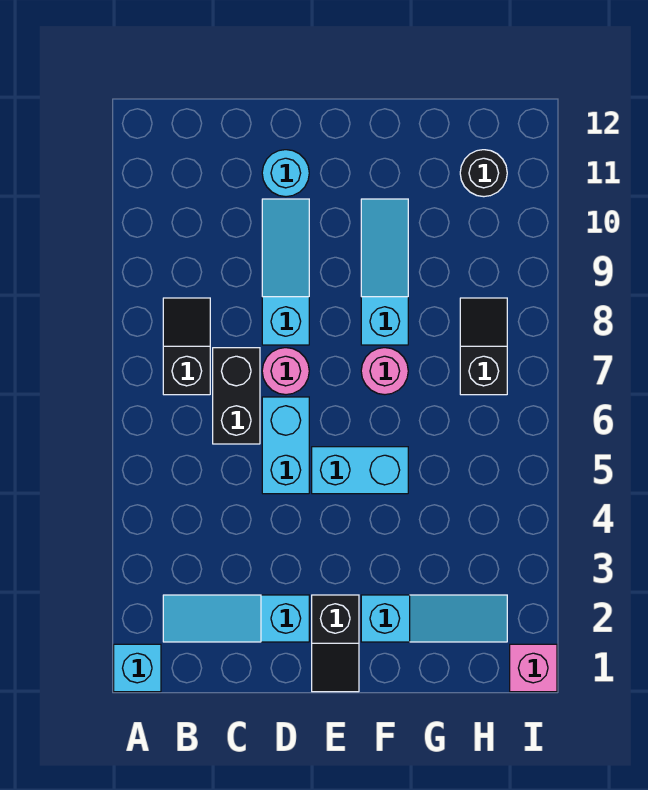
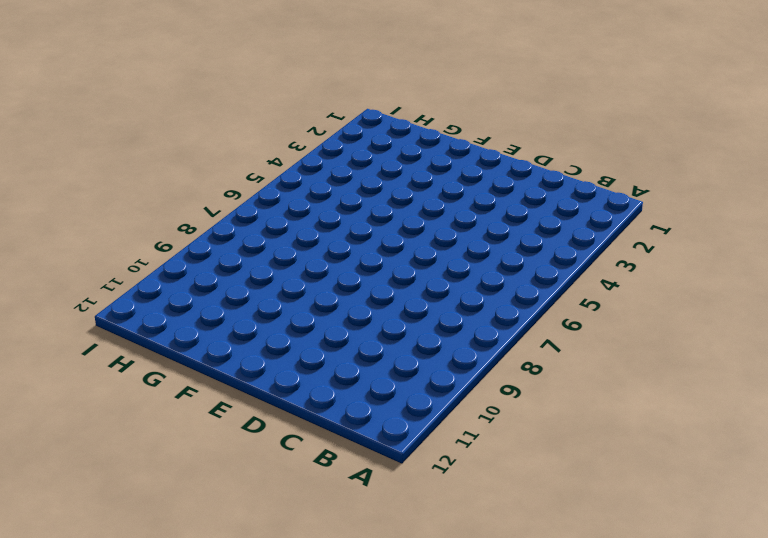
none -> cyan brick A1 level 1
none -> cyan slope B2:D2 level 1 top D
none -> black slope B7:B8 level 1 top 7

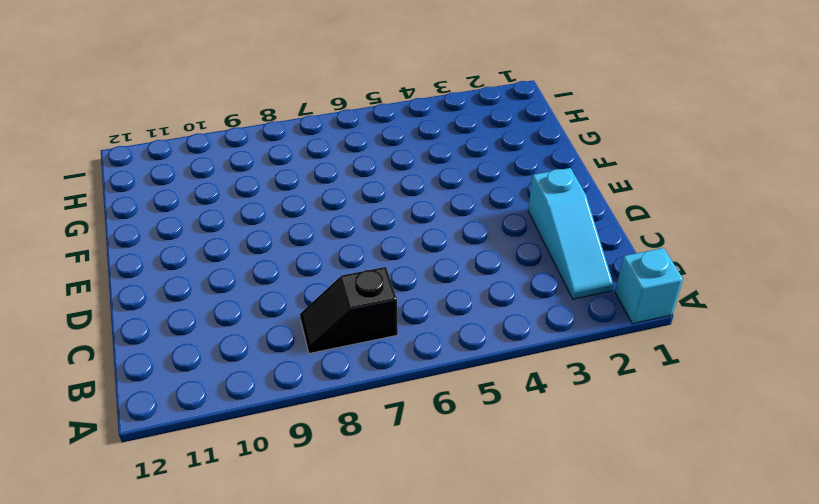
none -> black brick C6:C7 level 1
none -> cyan brick D5:D6 level 1
none -> pink round brick D7 level 1

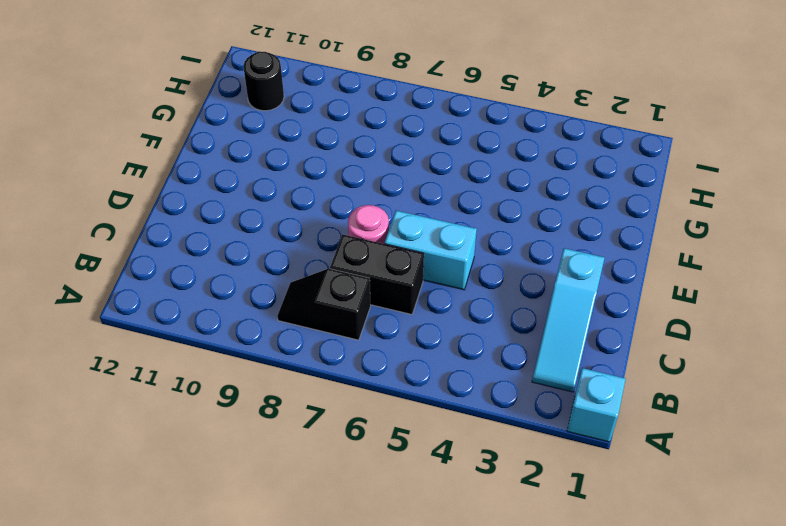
none -> cyan slope D8:D10 level 1 top 8
none -> cyan round brick D11 level 1
none -> black slope E1:E2 level 1 top 2

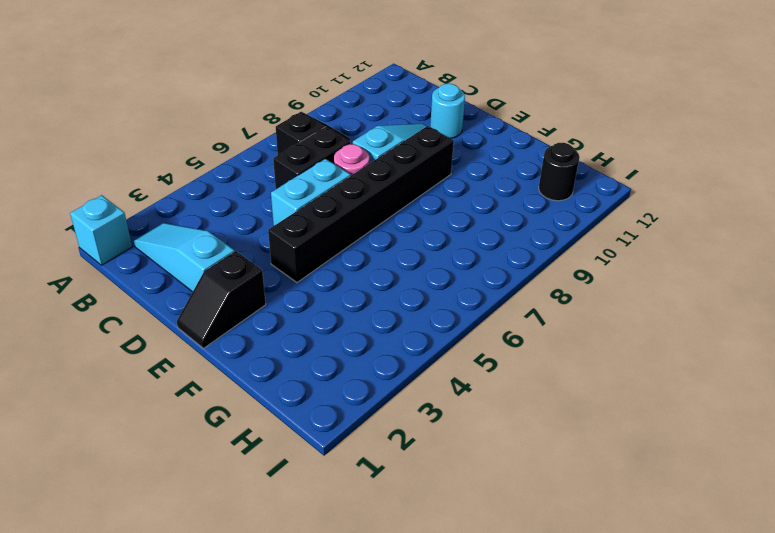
black brick E4:E9 level 1 -> cyan brick E5:F5 level 1
none -> cyan slope F2:H2 level 1 top F
none -> pink round brick F7 level 1
none -> cyan slope F8:F10 level 1 top 8

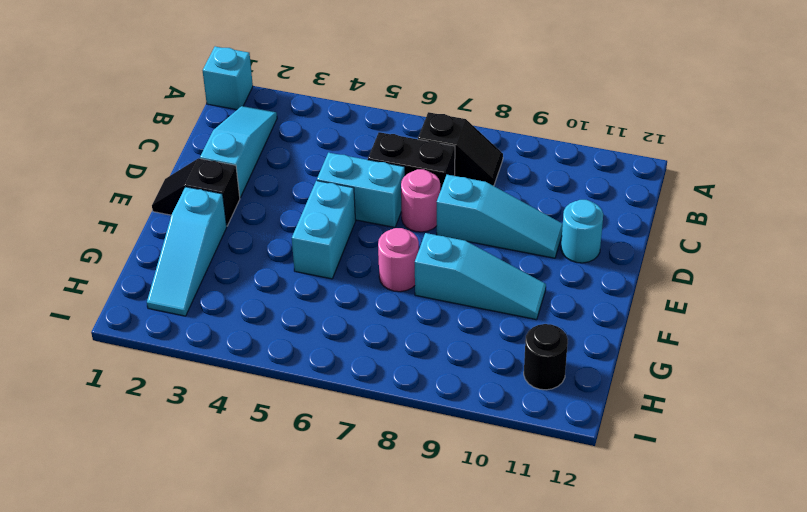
none -> black slope H7:H8 level 1 top 7
none -> pink brick I1 level 1

